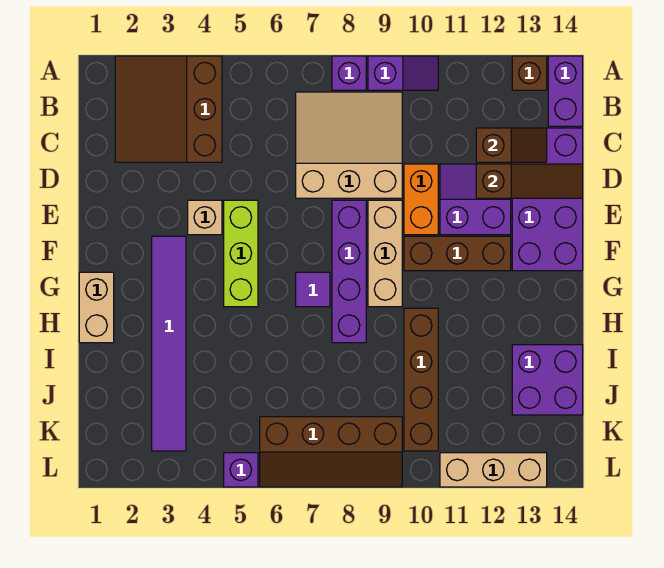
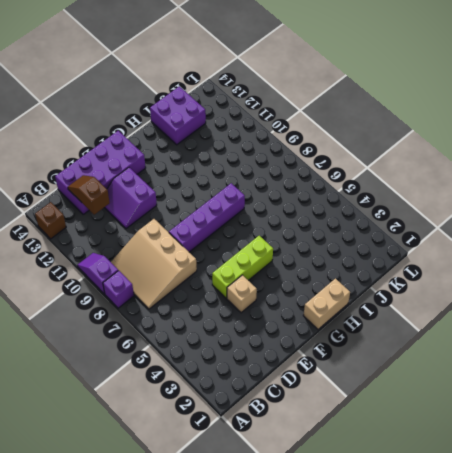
none -> brown slope A2:C4 level 1 top 4
none -> purple brick A14:B14 level 1
none -> orange brick D10:E10 level 1

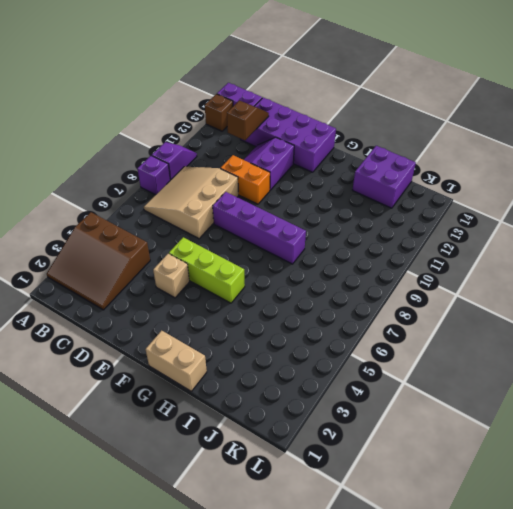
none -> tan brick E9:G9 level 1
none -> purple tile F3:K3 level 1
none -> brown brick F10:F12 level 1

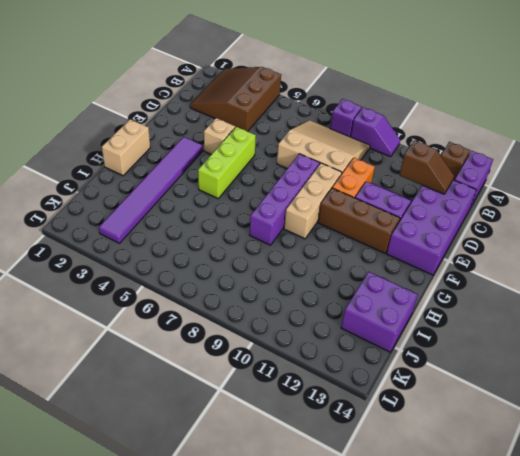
none -> purple tile G7 level 1
none -> brown brick H10:K10 level 1
none -> brown slope K6:L9 level 1 top K

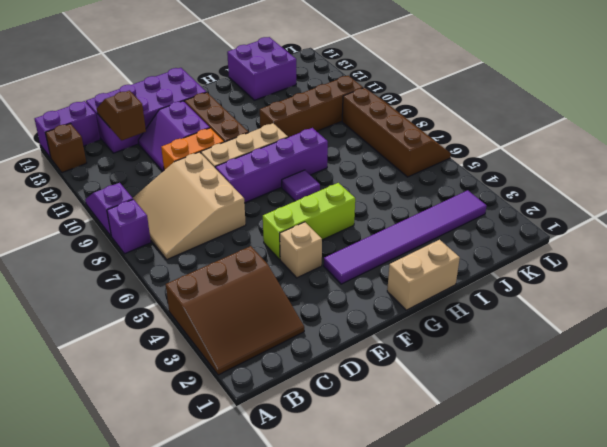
none -> purple brick L5 level 1
none -> tan brick L11:L13 level 1
none -> brown slope D12:D14 level 2 top 12

